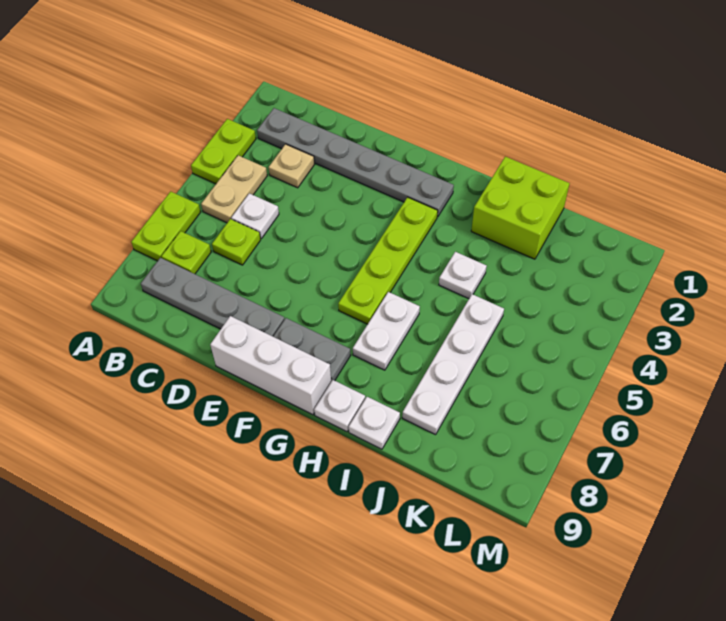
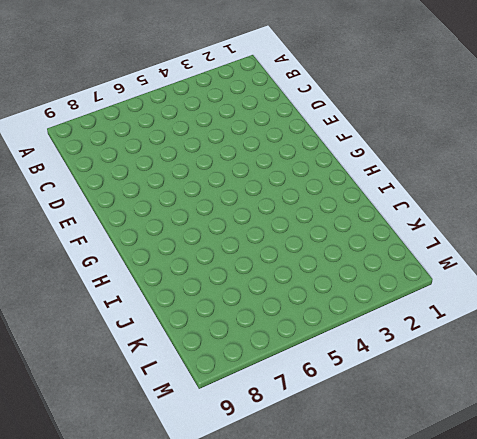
none -> lime plate A3:A4 level 1
none -> lime plate A6:A7 level 1
none -> grey plate B2:G2 level 1

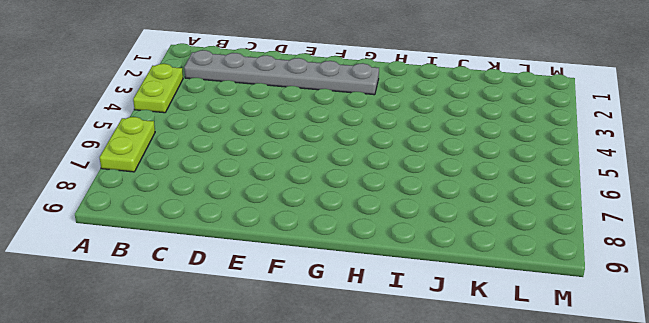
none -> tan plate B4:B5 level 1
none -> lime plate B7 level 1
none -> grey plate B8:E8 level 1

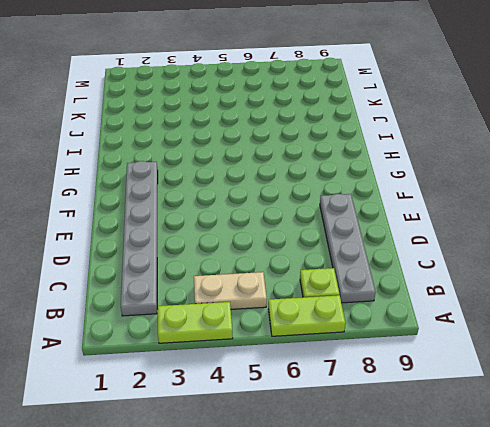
none -> tan plate C3 level 1
none -> white plate C5 level 1
none -> lime plate C6 level 1

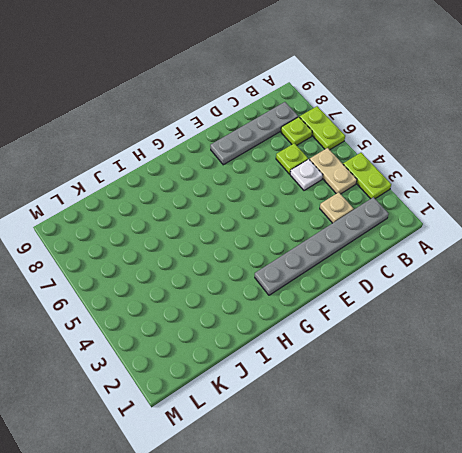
none -> white brick E9:G9 level 1
none -> grey plate F8:G8 level 1
none -> lime plate G3:G6 level 1

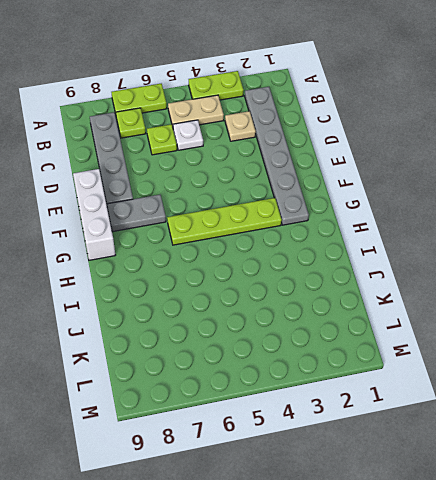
grey plate F7:F8 level 1 -> grey plate F8:G8 level 1
none -> white plate H6:H7 level 1
none -> white plate H9 level 1
none -> lime brick I1:J2 level 1

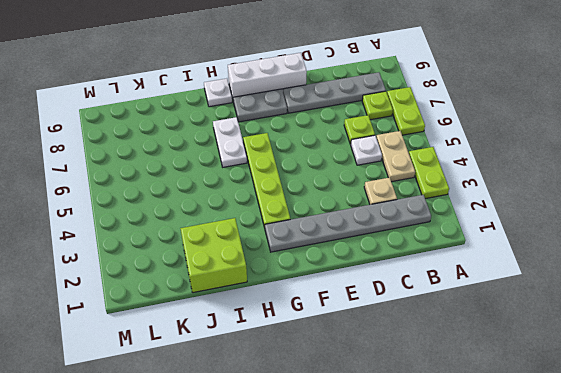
none -> white plate I4 level 1
none -> white plate I9 level 1
none -> white plate J5:J8 level 1

